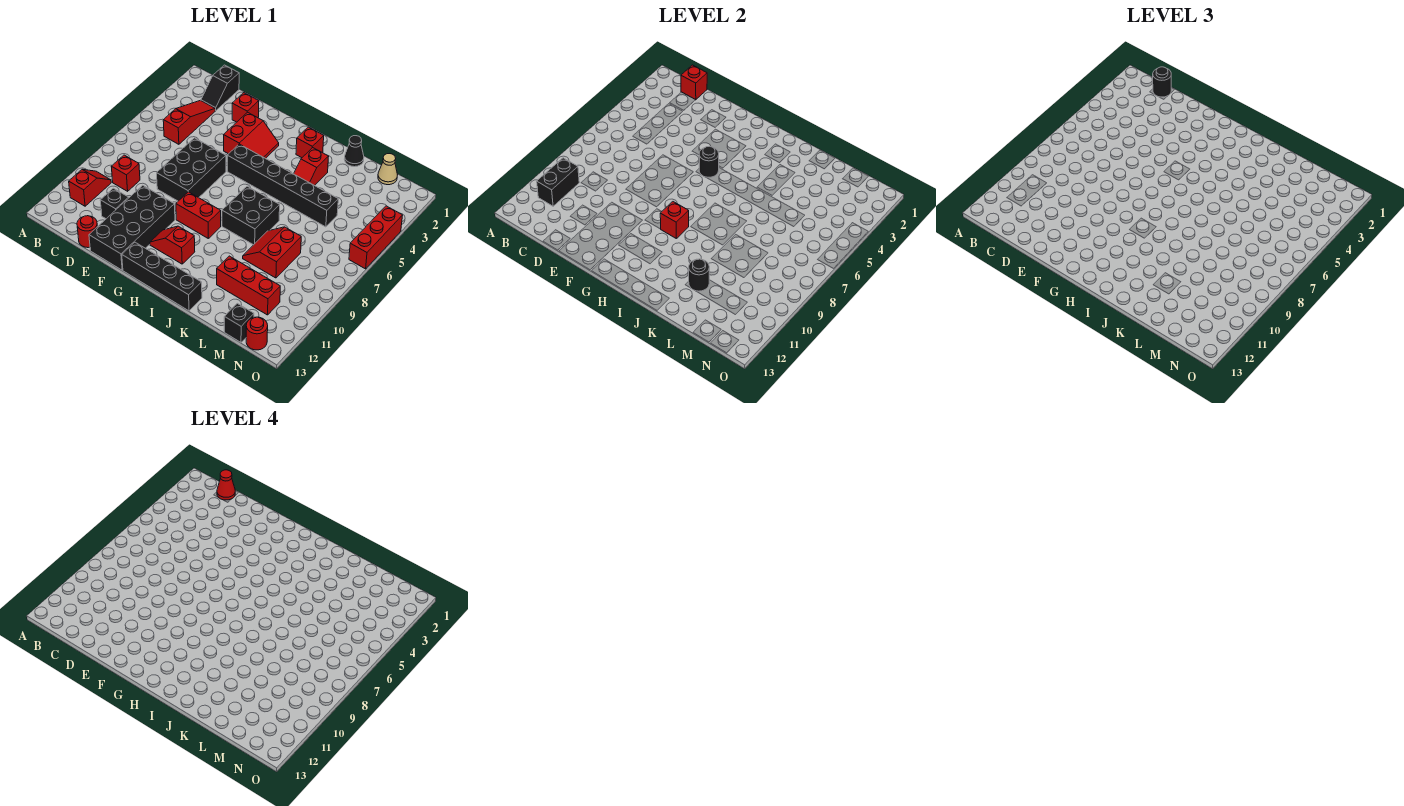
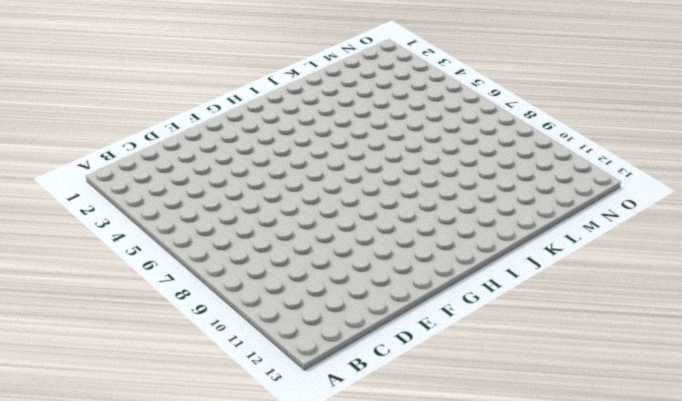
none -> red slope B10:B11 level 1 top 11
none -> black slope C1:C2 level 1 top 1
none -> red slope C3:C5 level 1 top 5
none -> red brick C9 level 1

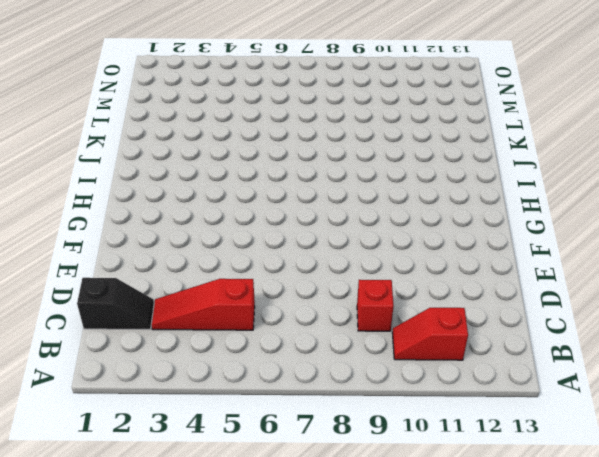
none -> black brick D11 level 1
none -> red round brick D13 level 1
none -> red brick E2 level 1
none -> black brick E6:F8 level 1

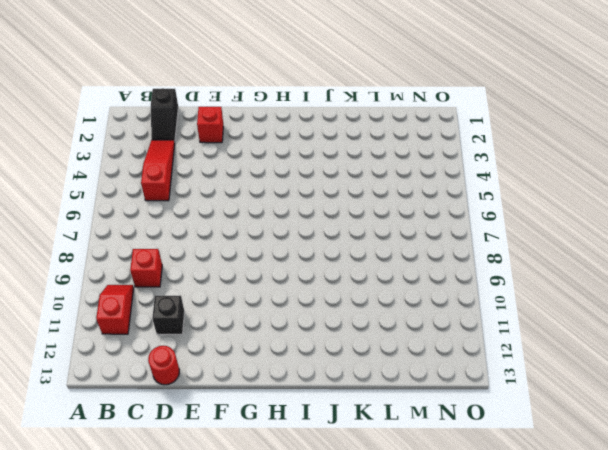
none -> black brick E6:F8 level 1
none -> black brick E10:F13 level 1
none -> red slope F3:G4 level 1 top F
none -> black brick G5:L5 level 1

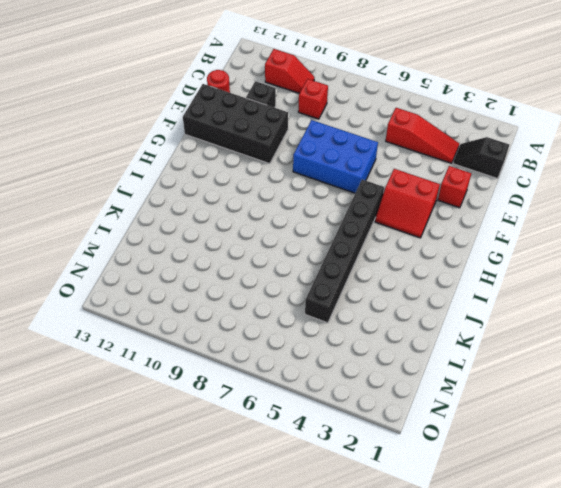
blue brick E6:F8 level 1 -> black brick E6:F8 level 1
none -> red brick G9:H9 level 1
none -> red slope G11:H11 level 1 top H
none -> black brick G13:J13 level 1
none -> red brick I2 level 1

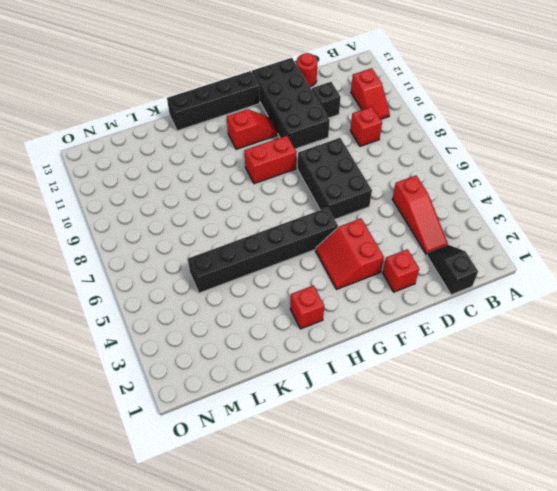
none -> black brick I7:J8 level 1
none -> red slope J3:J4 level 1 top 3
none -> black cone K1 level 1
none -> red slope K8:L9 level 1 top L

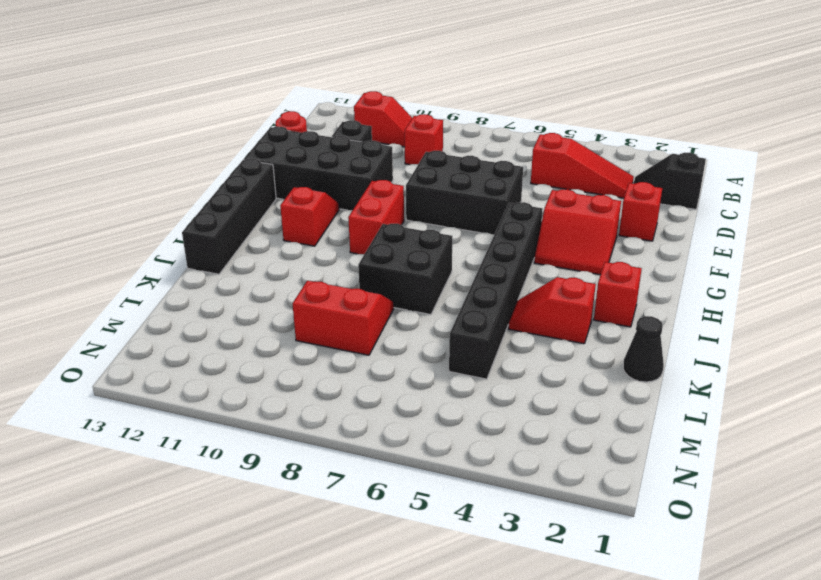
none -> red brick K11:M11 level 1
none -> tan cone M1 level 1
none -> black brick M13 level 1
none -> red round brick N13 level 1

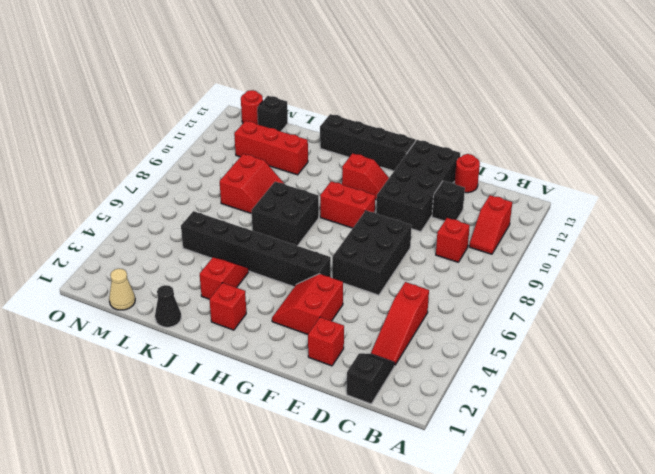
none -> red brick O4:O6 level 1
none -> black brick B10:B11 level 2
none -> red brick C1 level 2
none -> black round brick G5 level 2

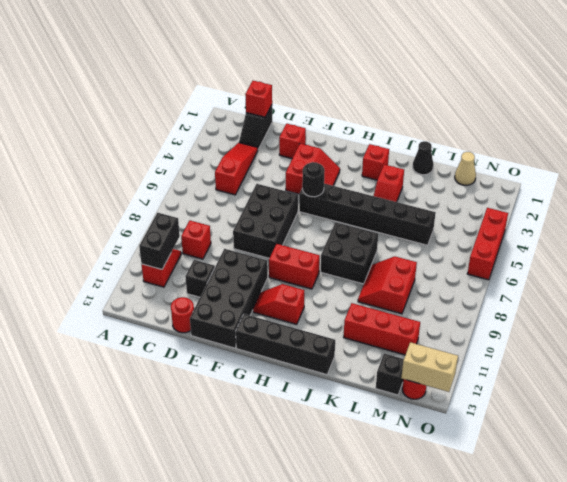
tan brick N13:O13 level 2 -> none
none -> red brick H9 level 2
none -> black round brick K11 level 2
none -> black round brick C1 level 3
none -> red cone C1 level 4

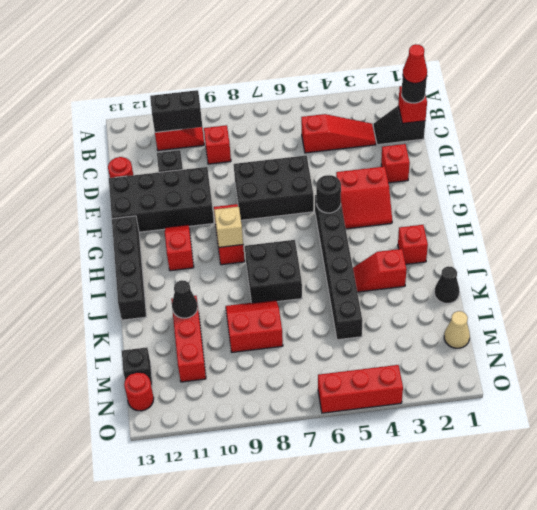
tan brick H9 level 2 -> red brick H9 level 2
black cone K11 level 2 -> black round brick K11 level 2

